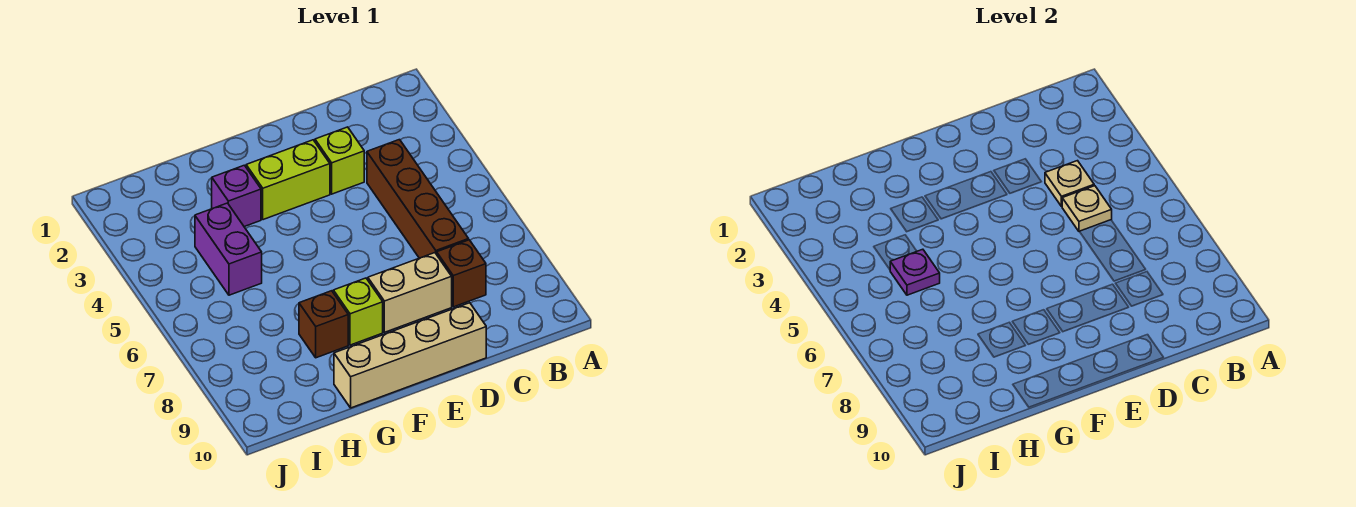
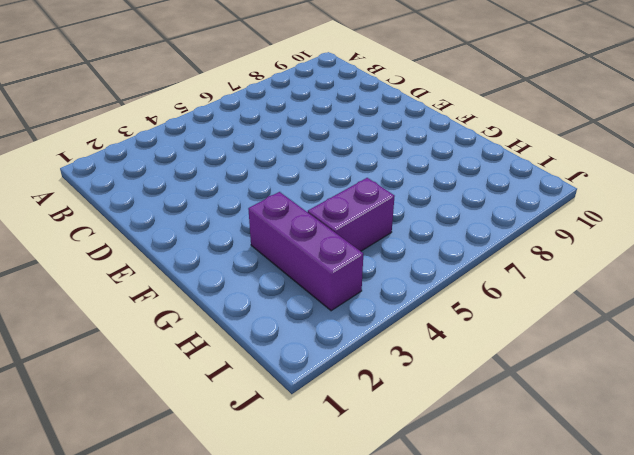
purple brick G3:I3 level 1 -> purple brick G3 level 1
none -> brown brick C4:C7 level 1
none -> brown brick C8 level 1
none -> lime brick D3 level 1

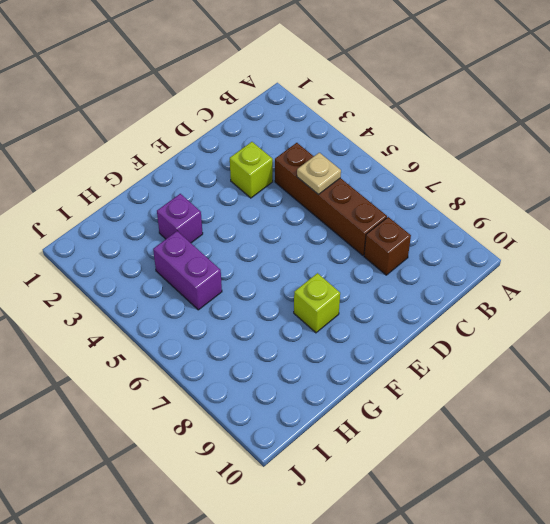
none -> tan brick D8:E8 level 1
none -> tan brick D10:G10 level 1
none -> lime brick E3:F3 level 1

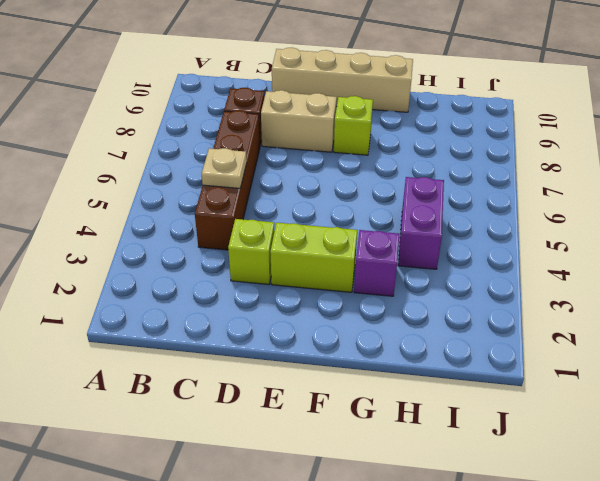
none -> brown brick G8 level 1
none -> tan plate C4 level 2
none -> purple plate H5 level 2

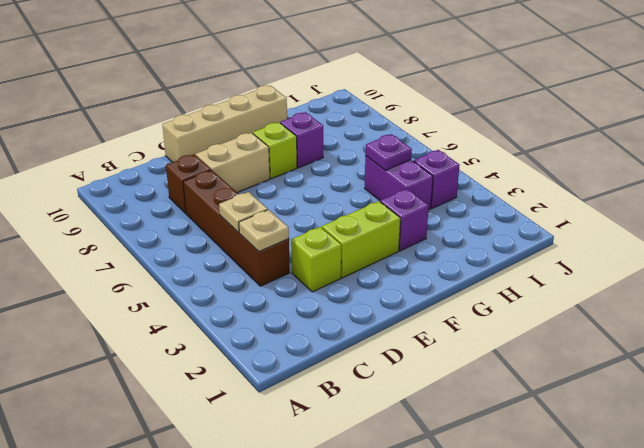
purple brick G8 level 1 -> brown brick G8 level 1
purple brick I4 level 1 -> none

